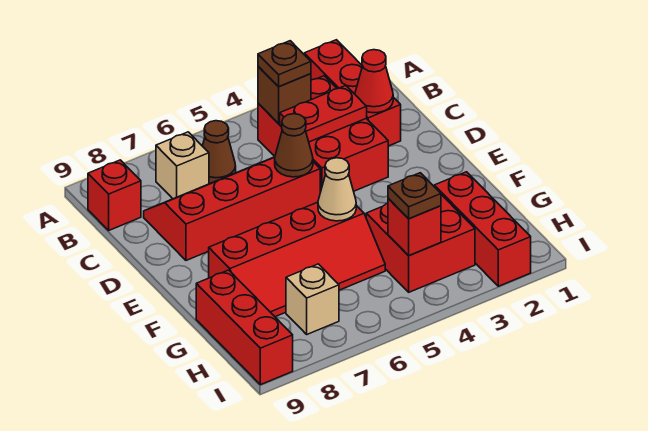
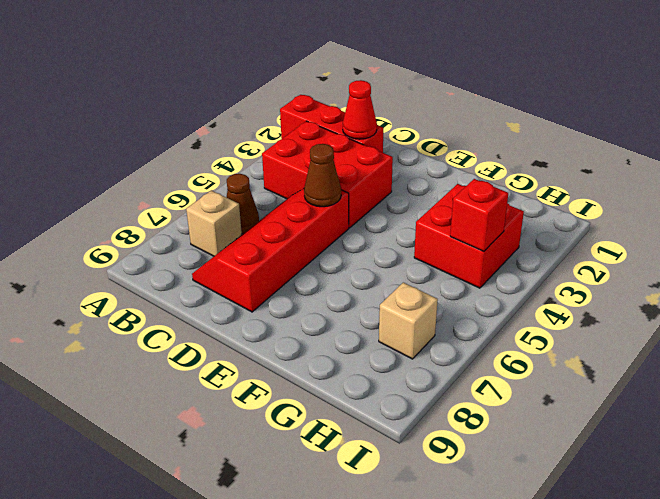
none -> red brick B9 level 1
none -> red slope F5:G8 level 1 top F
none -> red brick G2:I2 level 1

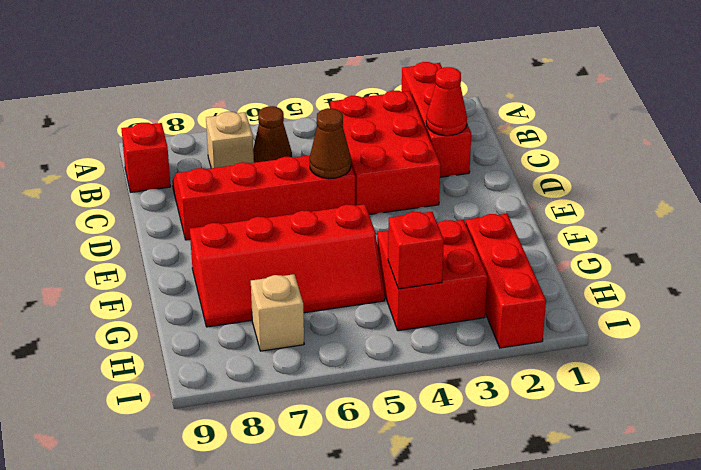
none -> red brick G9:I9 level 1
none -> brown brick B4 level 2
none -> red plate C3:C4 level 2

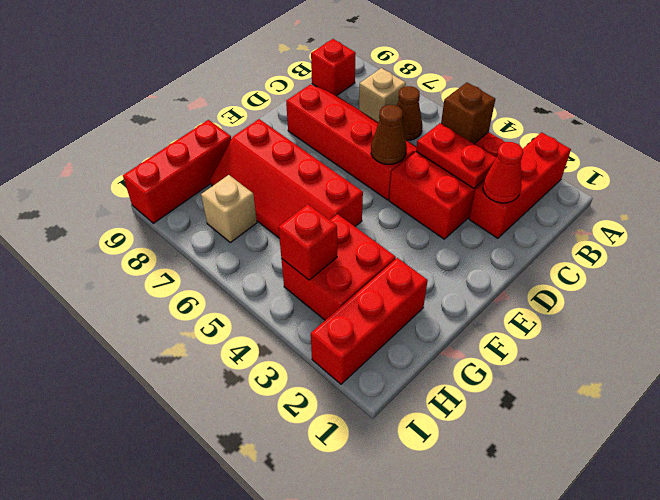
none -> tan cone F5 level 2
none -> brown plate B4 level 3
none -> brown plate H4 level 3

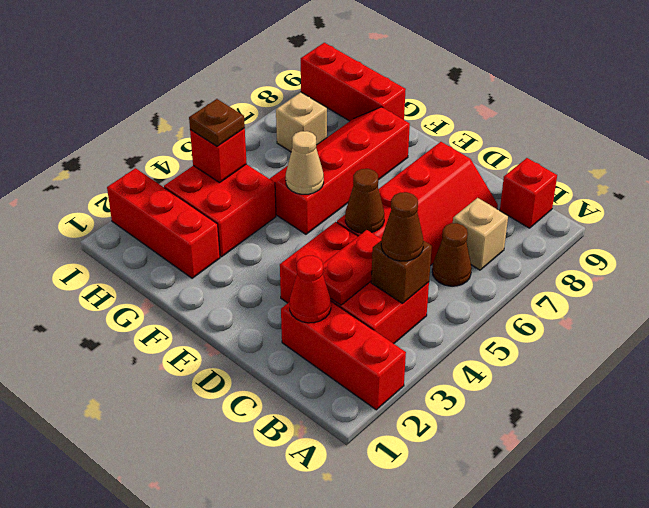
brown cone B4 level 3 -> brown plate B4 level 3

